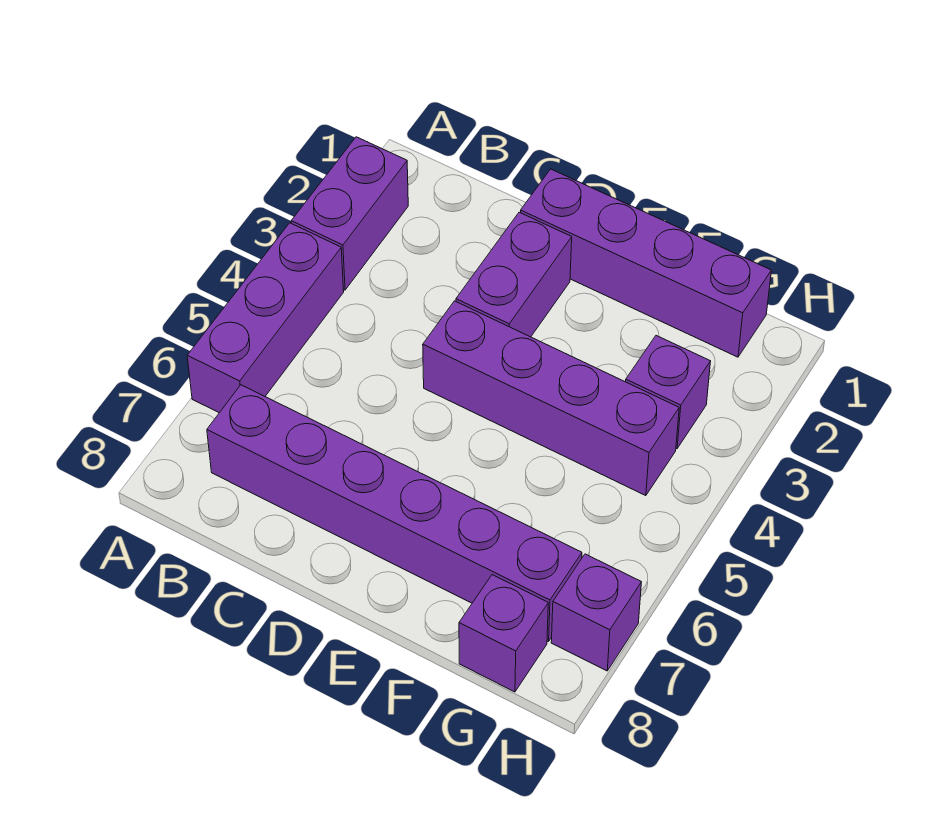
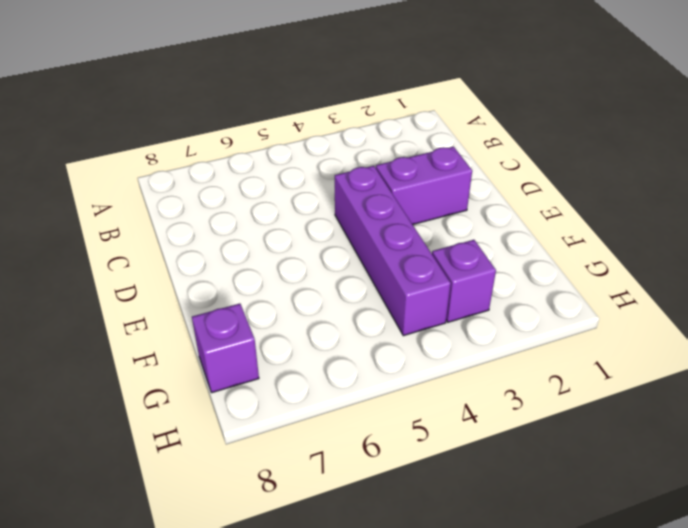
none -> purple brick A2:A3 level 1
none -> purple brick A4:A6 level 1

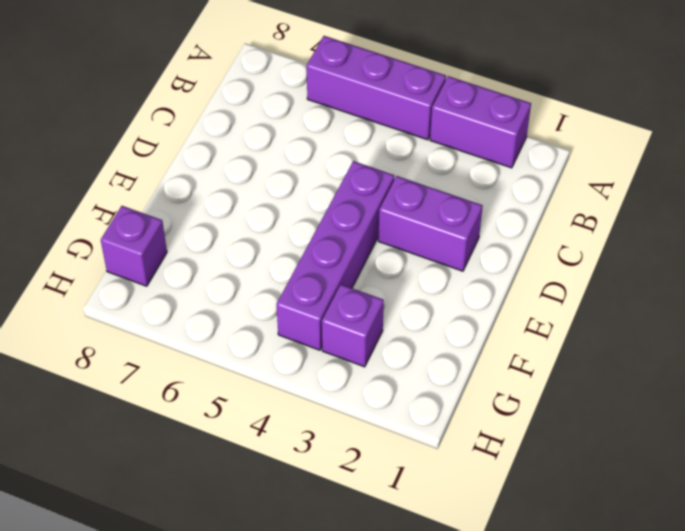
none -> purple brick B7:G7 level 1
none -> purple brick D1:G1 level 1

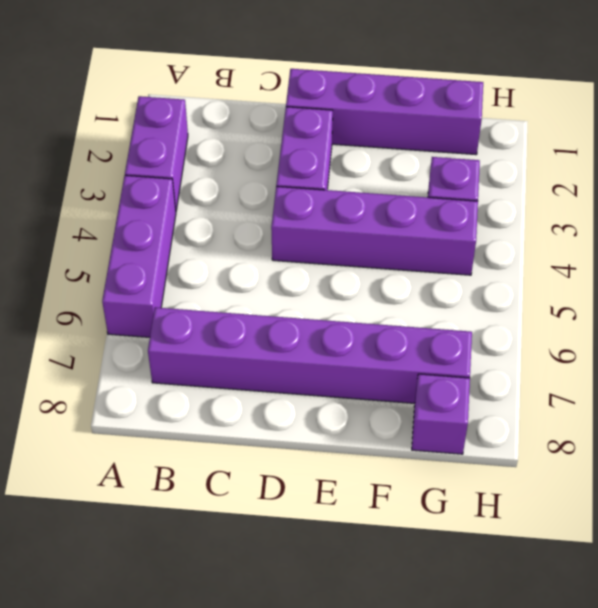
none -> purple brick H7 level 1

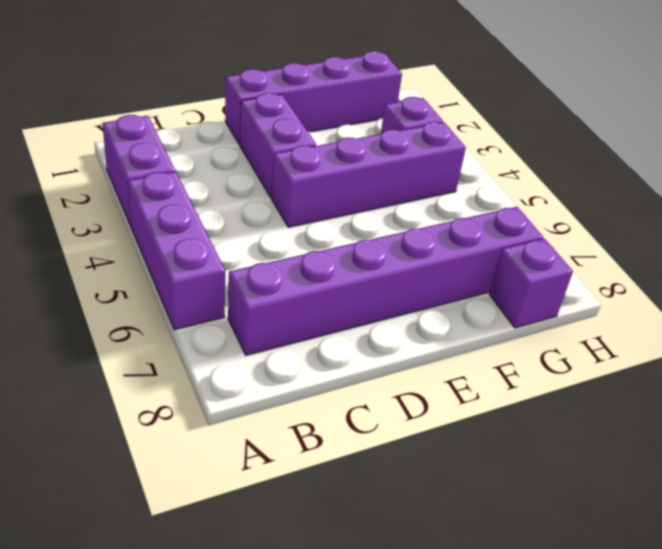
none -> purple brick H7 level 1

